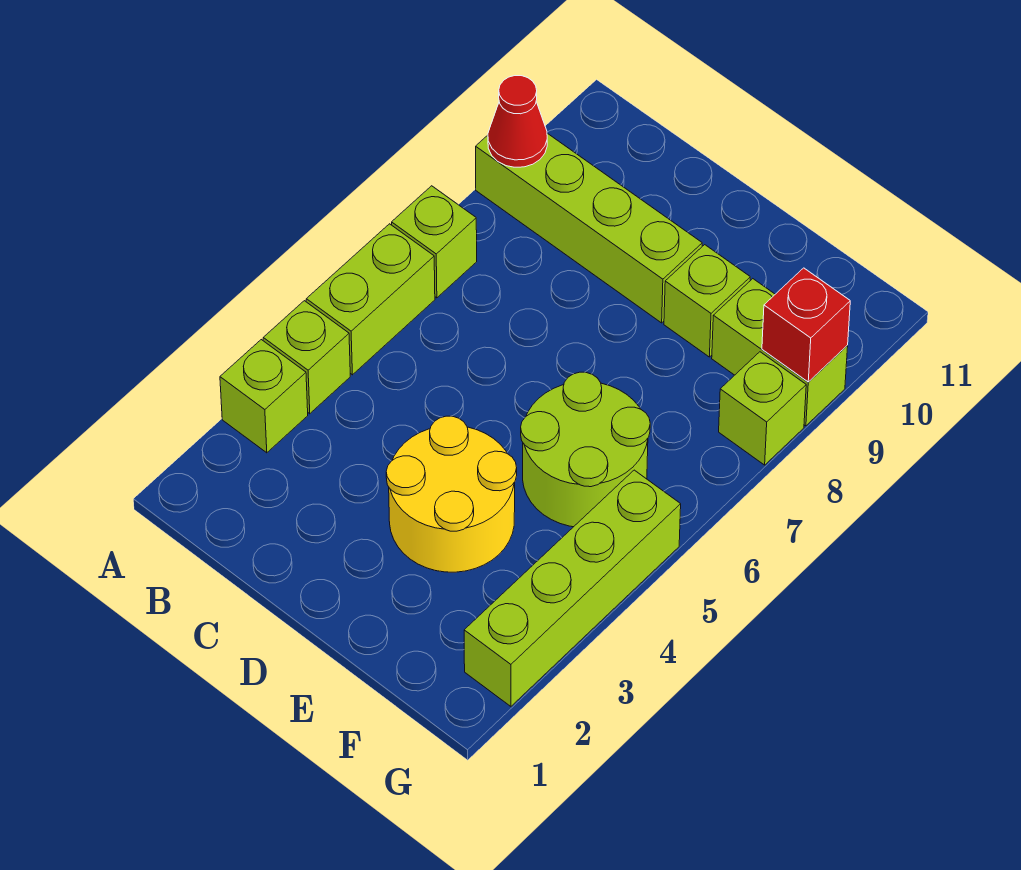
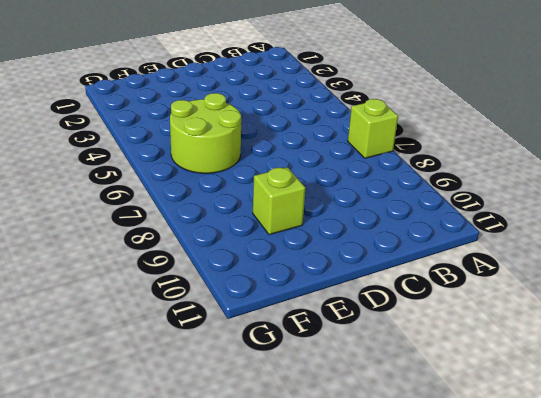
none -> lime brick A3 level 1
none -> lime brick A4 level 1
none -> lime brick A5:A6 level 1

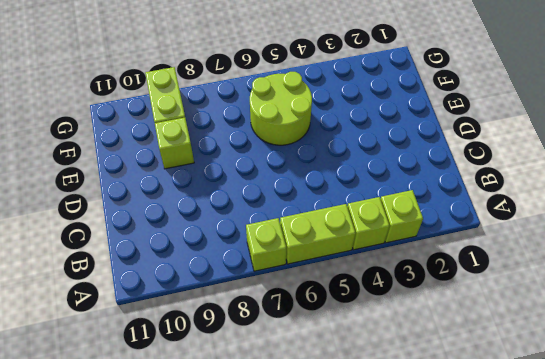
none -> lime brick A9:D9 level 1
none -> yellow round brick D3:E4 level 1
none -> lime brick G2:G5 level 1

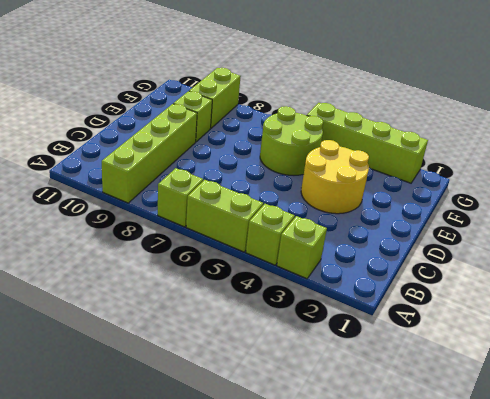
none -> lime brick G8 level 1
none -> red cone A9 level 2
none -> red brick G9 level 2

